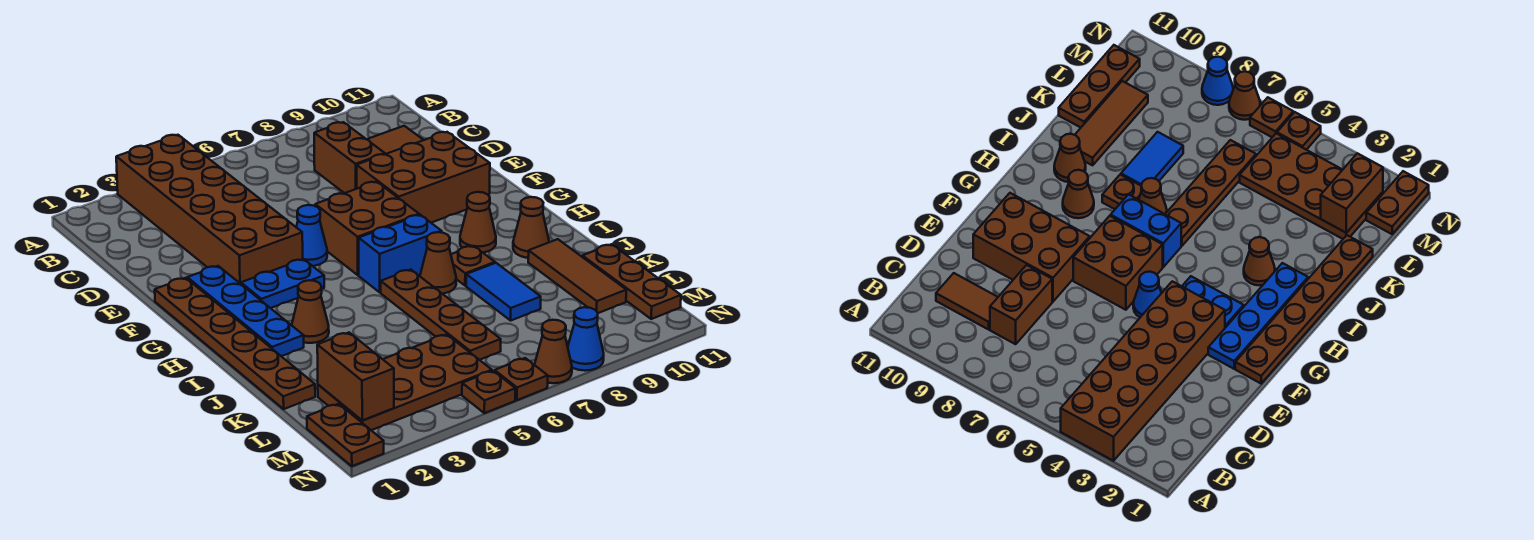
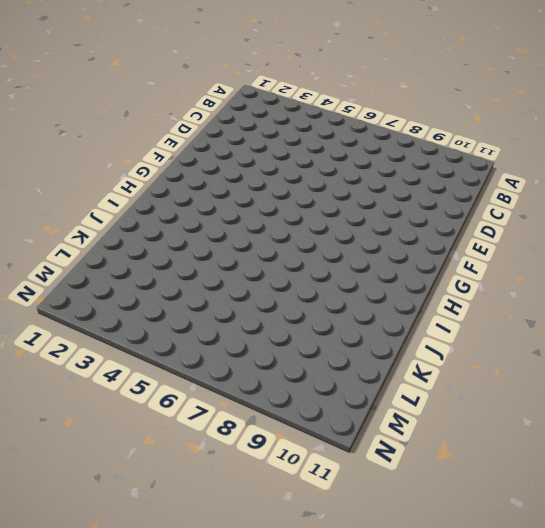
none -> brown brick A3:F4 level 1
none -> brown brick C8:D8 level 1
none -> brown tile C9:C10 level 1

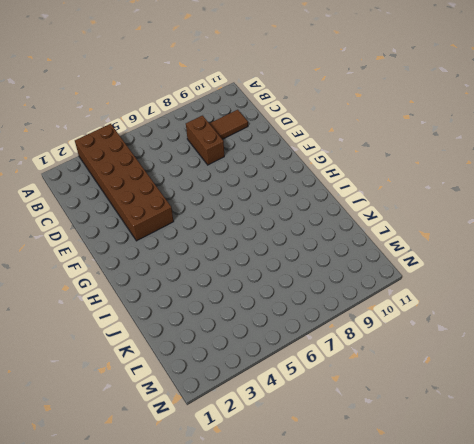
none -> brown brick E8:F10 level 1
none -> brown plate F1:K1 level 1
none -> blue plate F2:I2 level 1

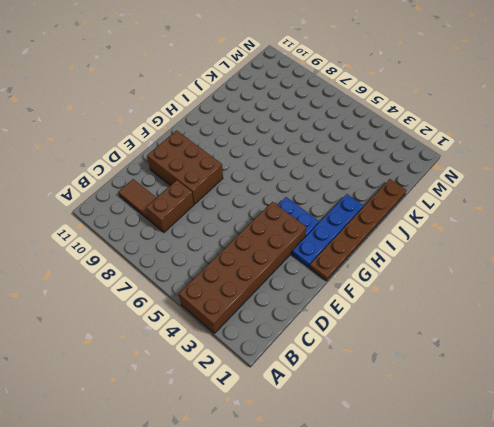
none -> blue cone F5 level 1
none -> brown brick F6:G7 level 1
none -> blue brick H6:H7 level 1

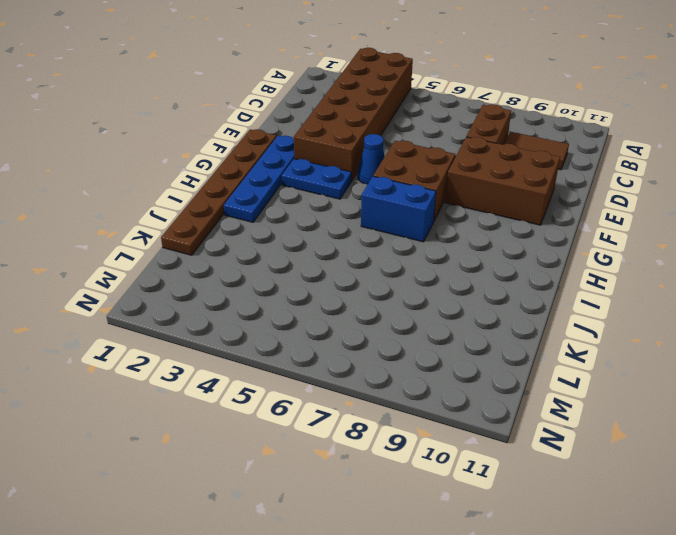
none -> brown cone H9 level 1
none -> brown cone I3 level 1
none -> brown plate I6:L6 level 1

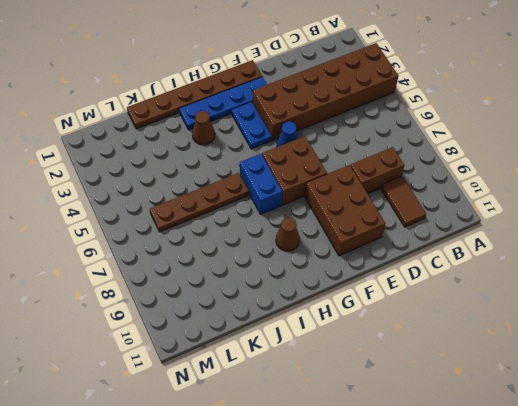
none -> brown cone I7 level 1
none -> brown plate I8 level 1
none -> brown cone I10 level 1

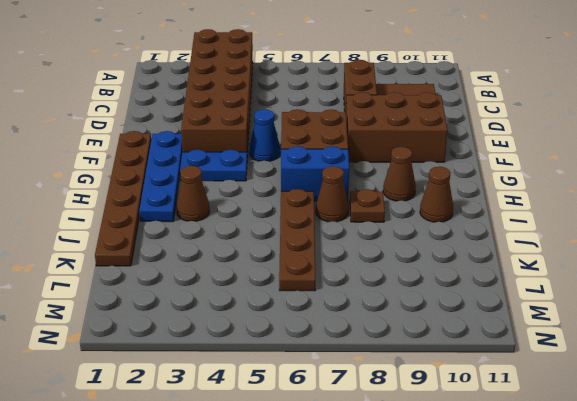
none -> blue tile J8:K8 level 1
none -> brown tile J10:L10 level 1
none -> brown plate K11:M11 level 1

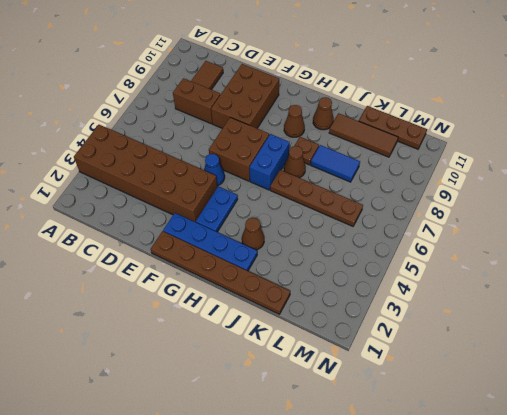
none -> brown plate L2:M5 level 1
none -> brown plate M1:N1 level 1
none -> brown plate N5 level 1

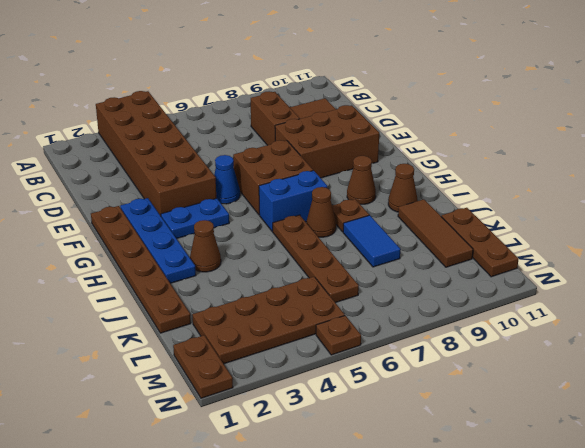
none -> brown plate N6 level 1
none -> brown cone N7 level 1
none -> blue cone N8 level 1

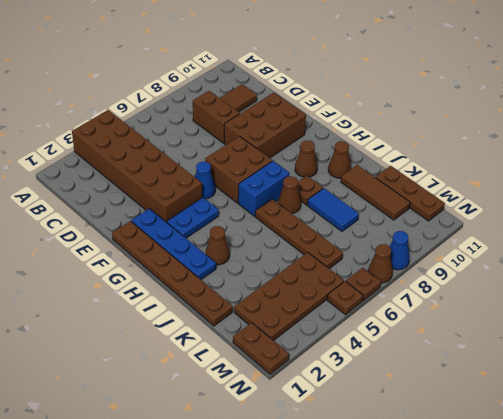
none -> brown brick L2:M2 level 2

